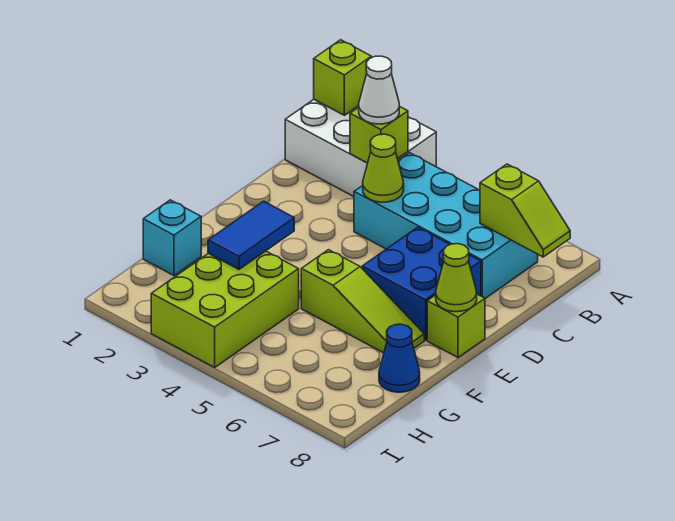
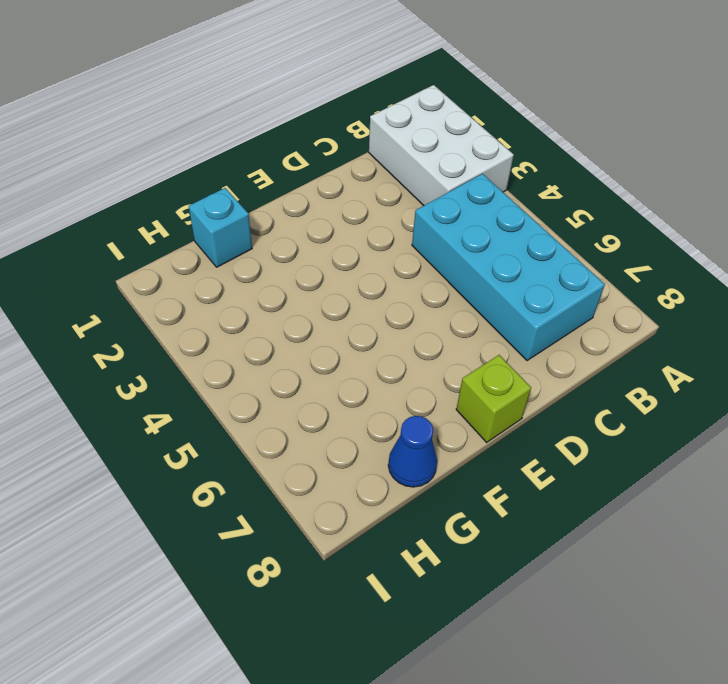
none -> blue brick D6:E7 level 1
none -> lime slope F5:F7 level 1 top 5
none -> lime brick G3:I4 level 1

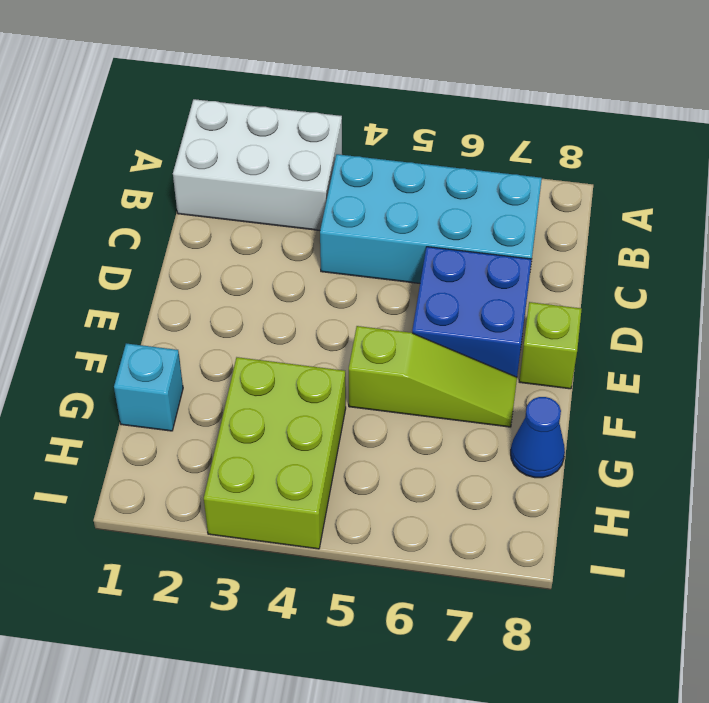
none -> lime brick A1 level 2
none -> lime brick B3 level 2
none -> lime slope B7:B8 level 2 top 7

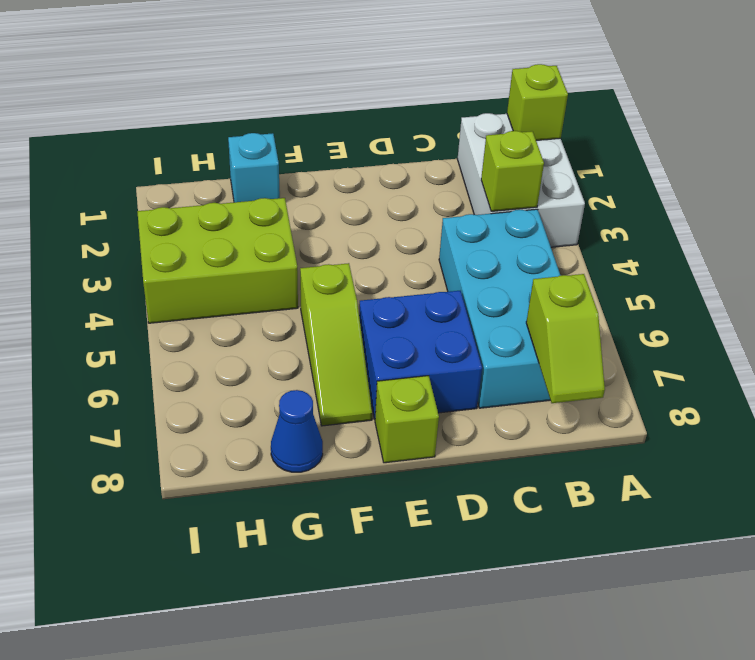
none -> lime cone C4 level 2
none -> lime cone E8 level 2
none -> blue tile F3:G3 level 2

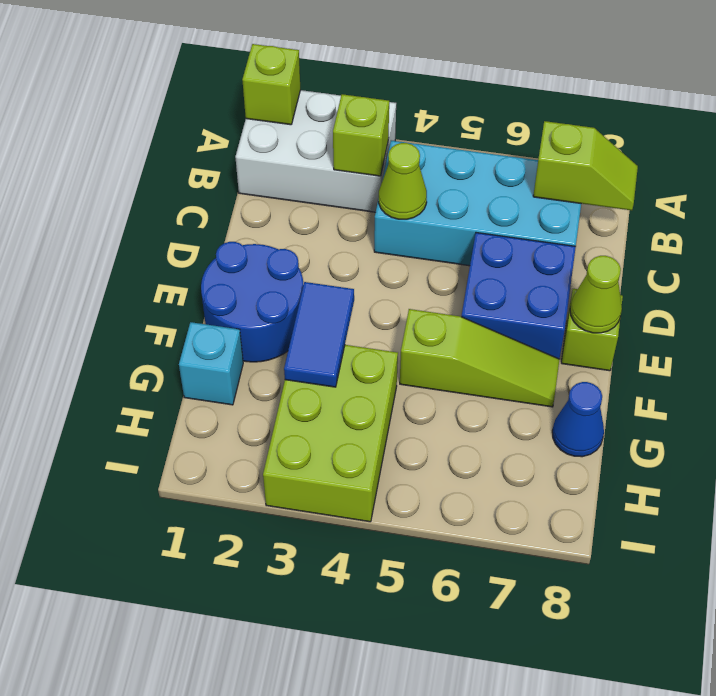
blue round brick E1:F2 level 1 -> none
none -> white cone B3 level 3

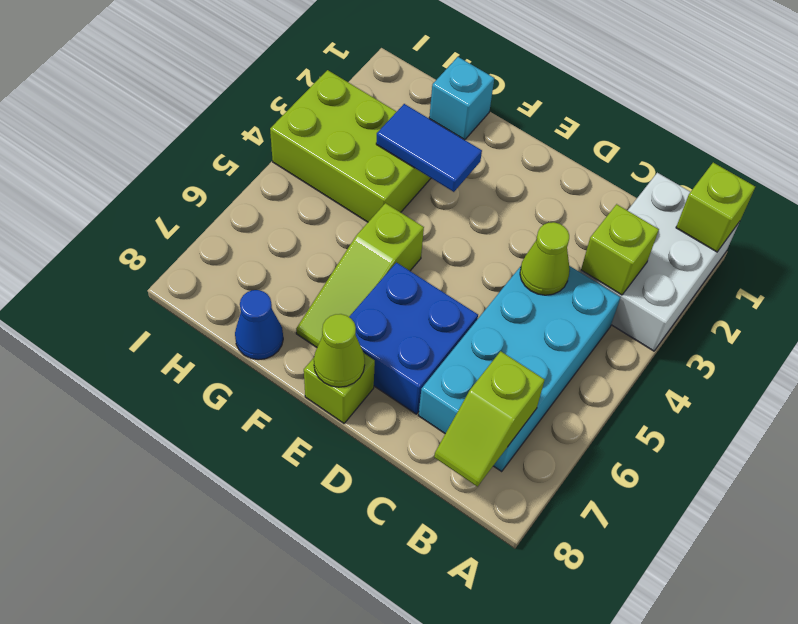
none -> white cone B3 level 3

